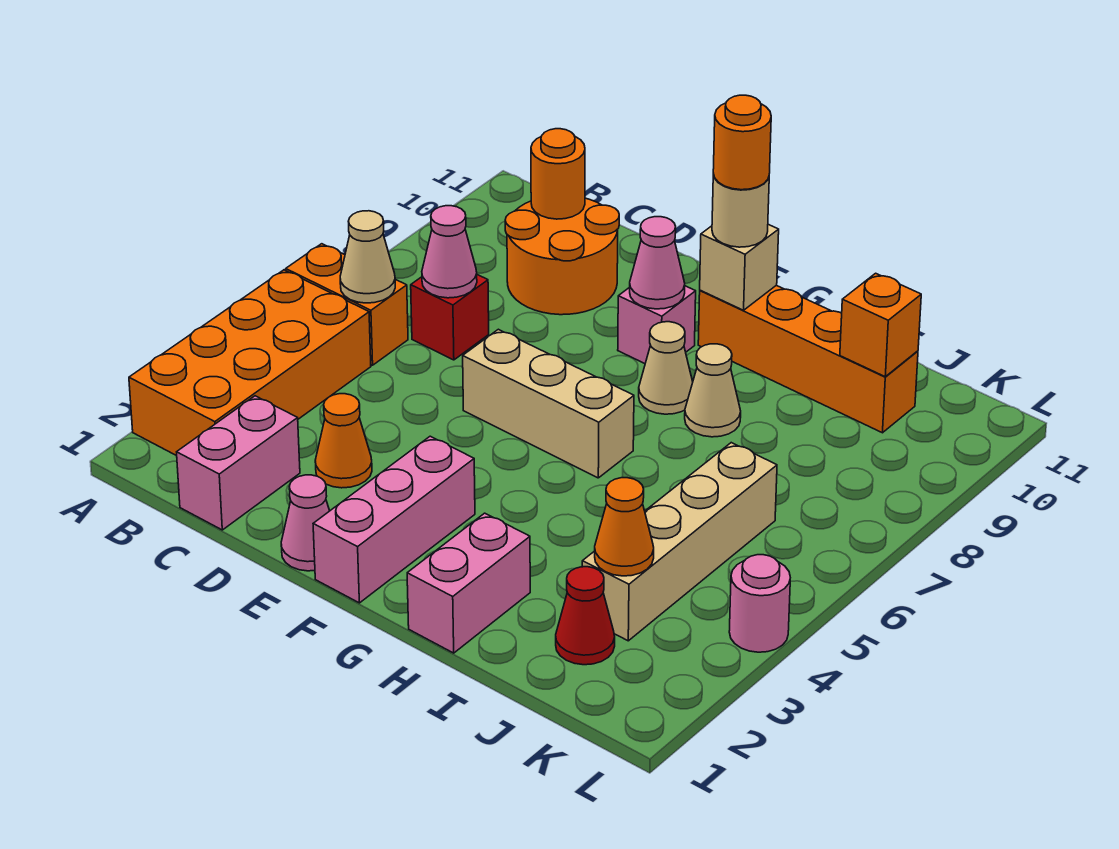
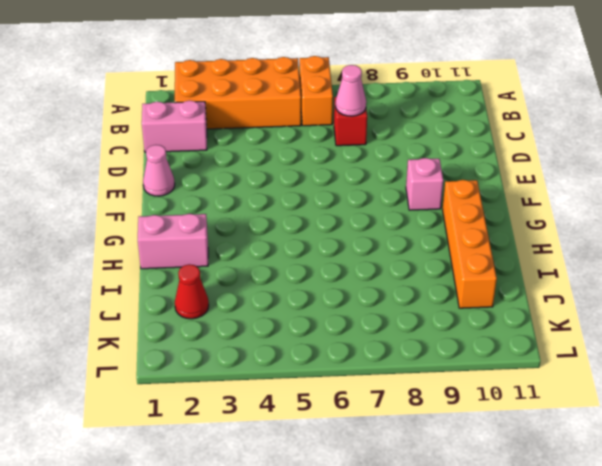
none -> orange round brick C9:D10 level 1
none -> orange cone D3 level 1
none -> tan brick E6:G6 level 1

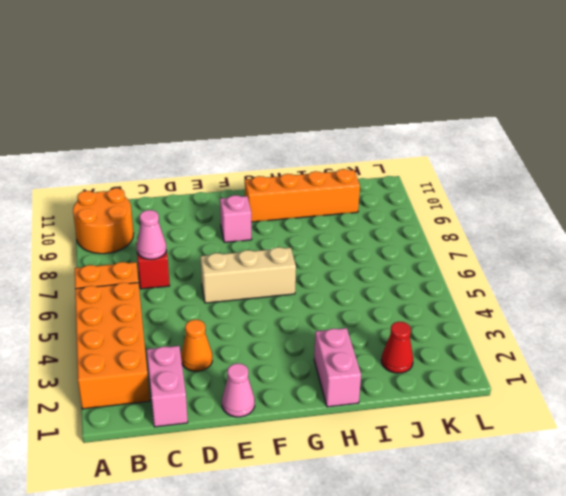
orange round brick A9:B10 level 1 -> orange round brick C9:D10 level 1
none -> pink brick F1:F3 level 1
none -> tan cone G8 level 1
none -> tan cone H8 level 1

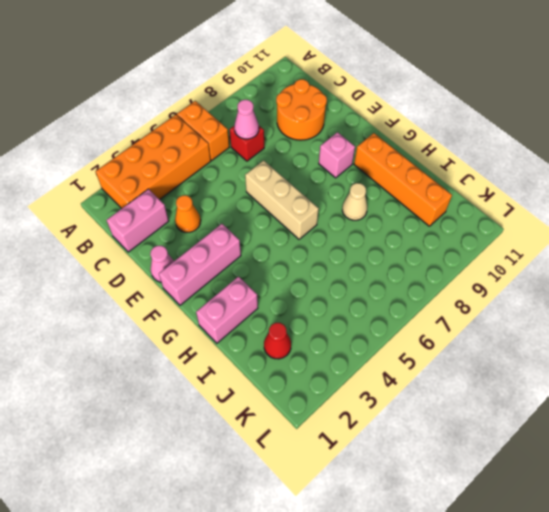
none -> tan cone G8 level 1
none -> tan brick J3:J6 level 1
none -> pink round brick L4 level 1

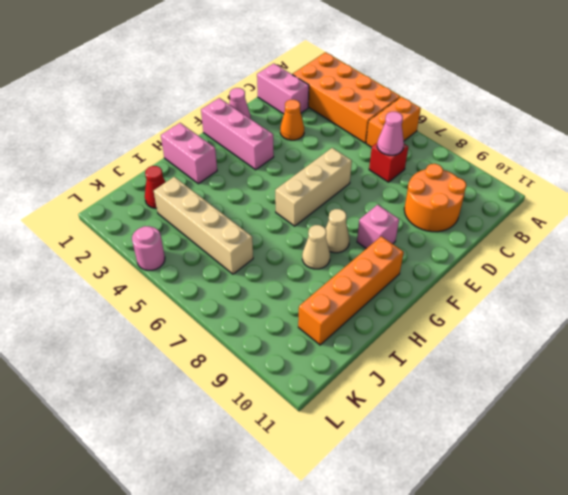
none -> tan cone B6 level 2
none -> orange round brick C10 level 2
none -> pink cone F9 level 2

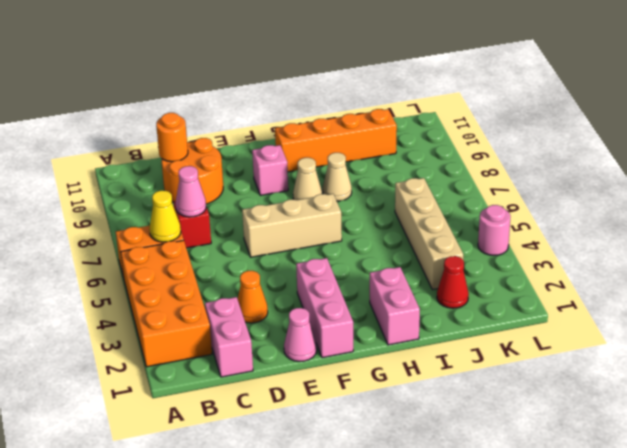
yellow cone B6 level 2 -> tan cone B6 level 2
none -> pink cone F9 level 2
none -> tan brick G10 level 2
none -> orange cone J3 level 2

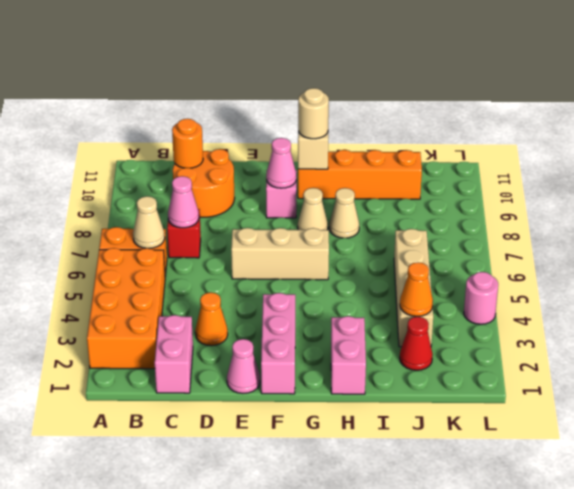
none -> orange brick J10 level 2
none -> orange round brick G10 level 4

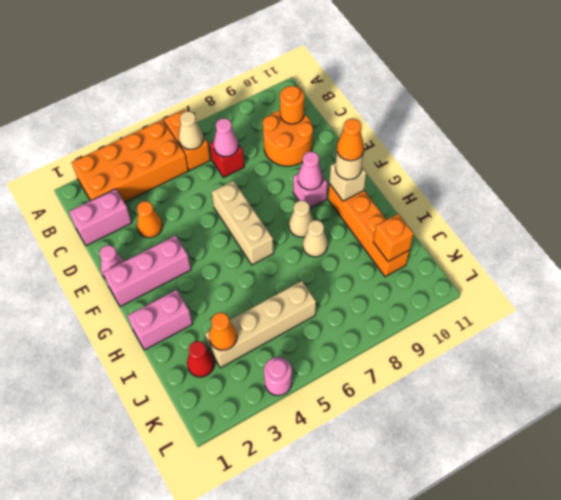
orange cone G10 level 4 -> orange round brick G10 level 4

